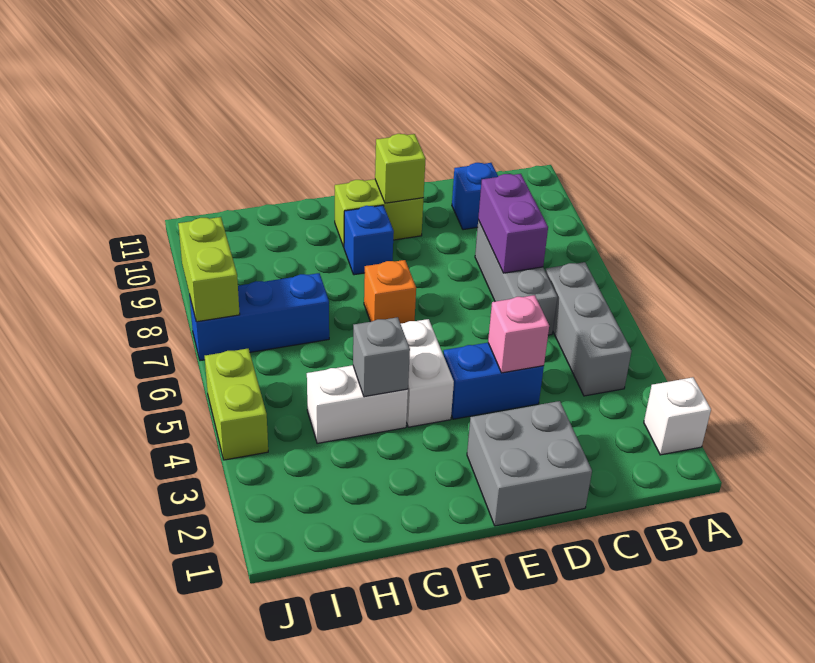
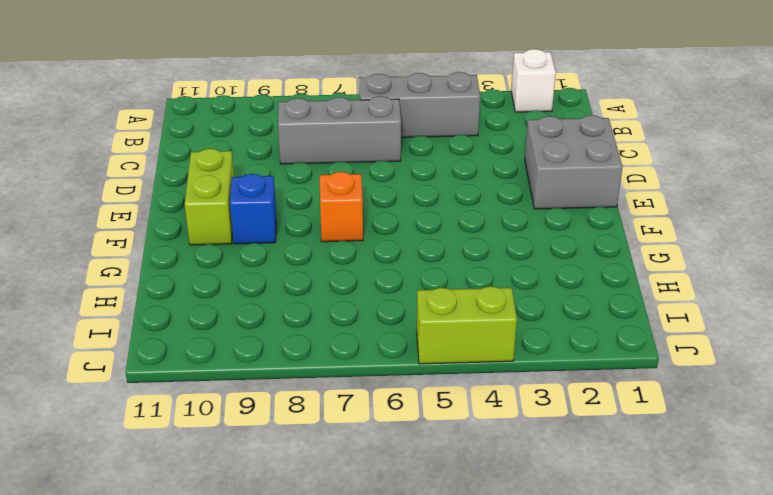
none -> blue brick C10 level 1
none -> blue brick D4:E4 level 1
none -> white brick F4:F5 level 1

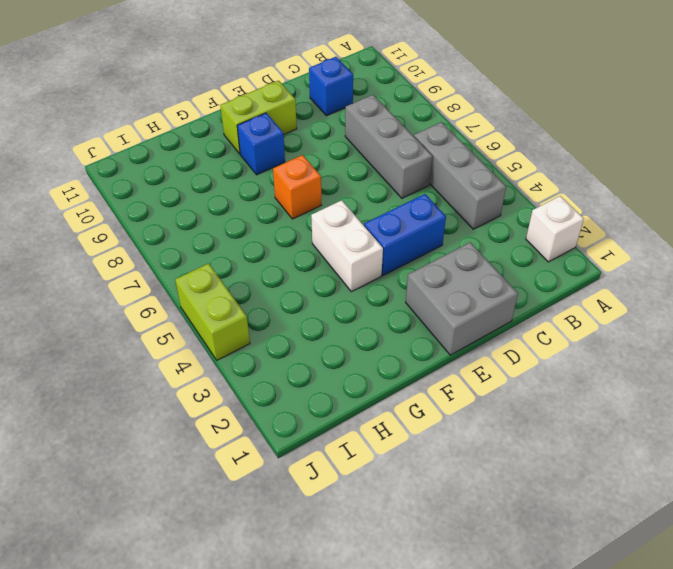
none -> white brick G4:H4 level 1
none -> blue brick H7:J7 level 1
none -> purple brick C7:C8 level 2

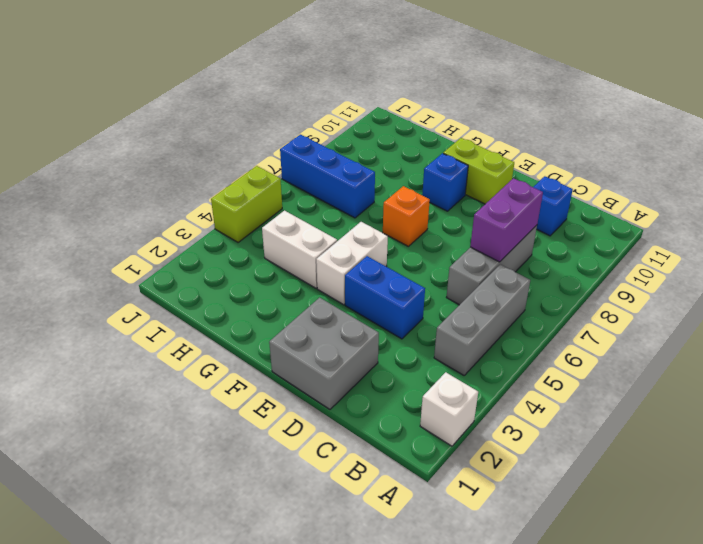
none -> pink brick D4 level 2
none -> lime brick E10 level 2
none -> grey brick G4 level 2

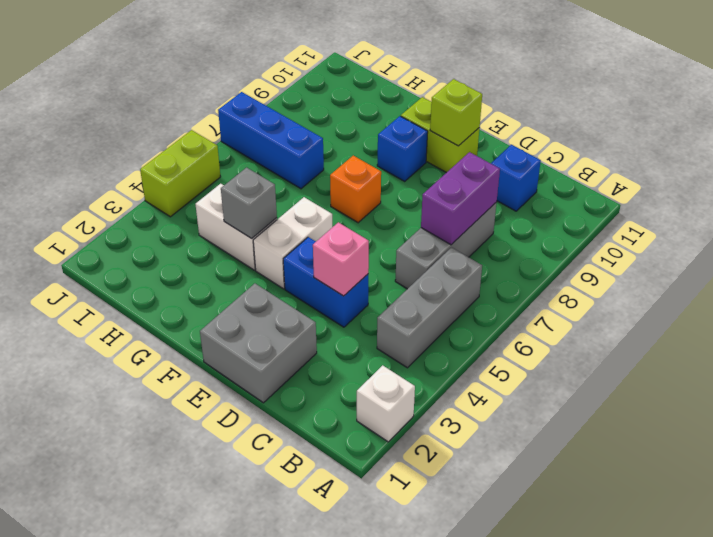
none -> lime brick J7:J8 level 2

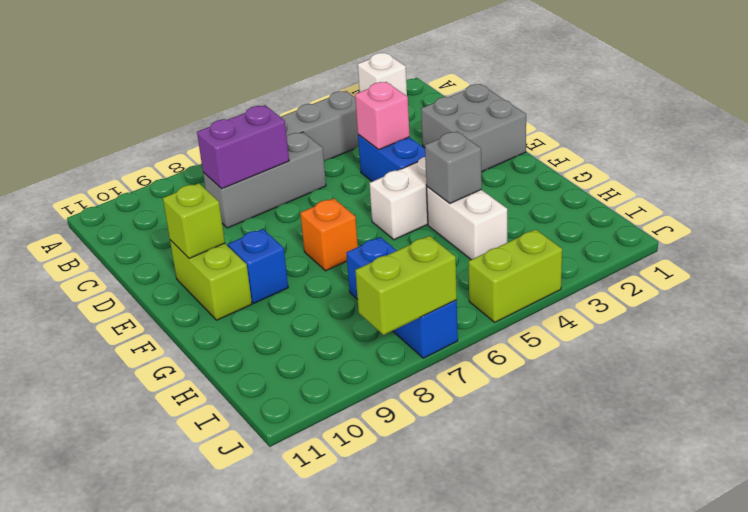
none -> blue brick C10 level 1

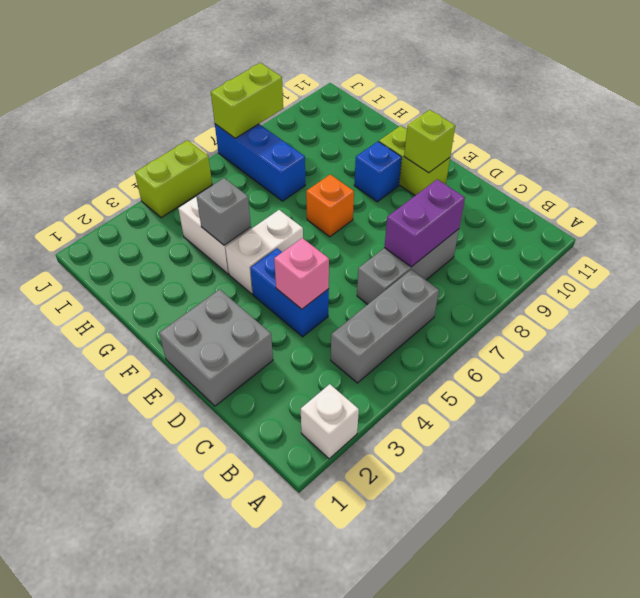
none -> blue brick C10 level 1

